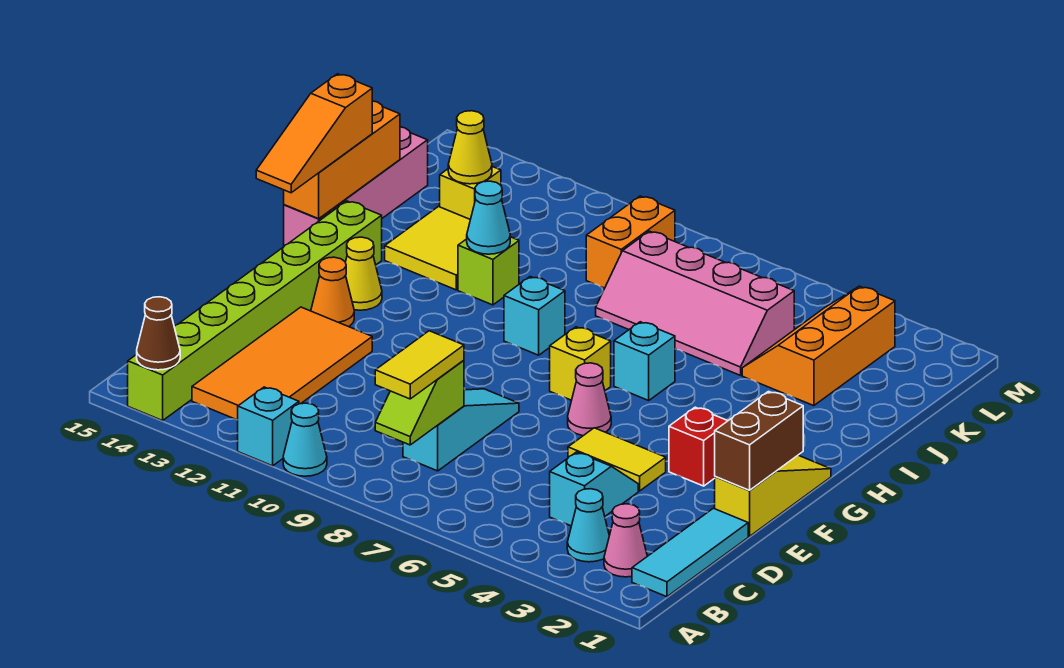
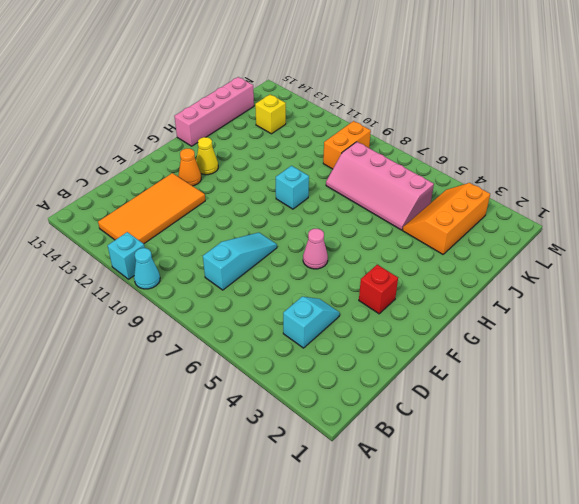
none -> lime brick A14:H14 level 1
none -> cyan tile B1:D1 level 1
none -> pink cone B2 level 1
none -> cyan cone B3 level 1

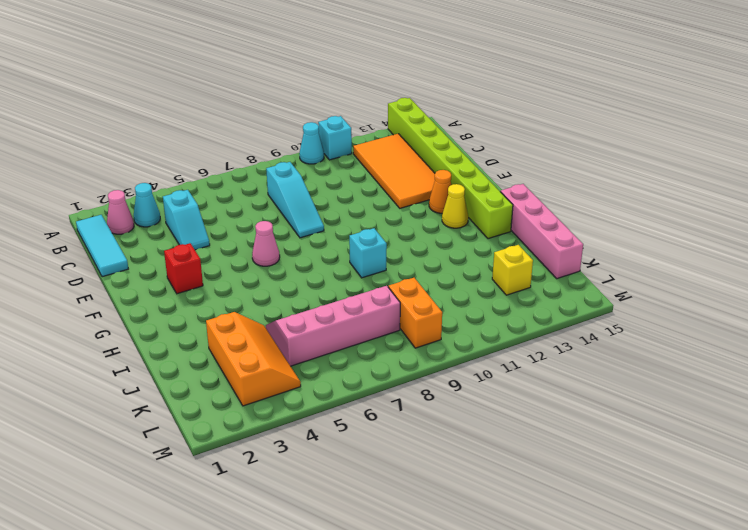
none -> yellow slope E1:G1 level 1 top E
none -> yellow tile E4:E5 level 1
none -> yellow brick G7 level 1
none -> cyan brick H6 level 1

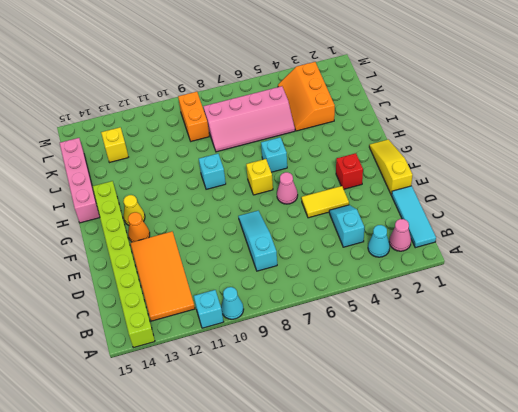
none -> lime brick I11 level 1
none -> yellow tile I12:J13 level 1
none -> brown cone A14 level 2
none -> lime slope B8:C8 level 2 top C

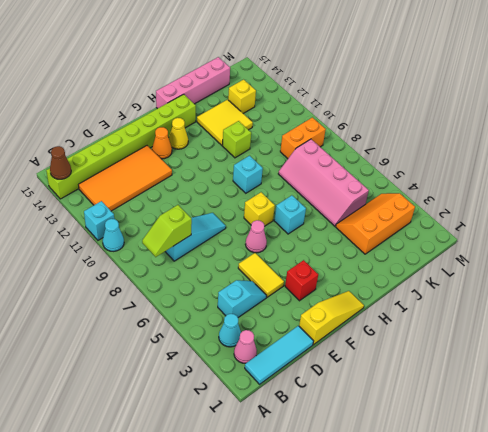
none -> brown brick E1:F1 level 2
none -> orange brick H15:J15 level 2
none -> cyan cone I11 level 2
none -> yellow cone K13 level 2

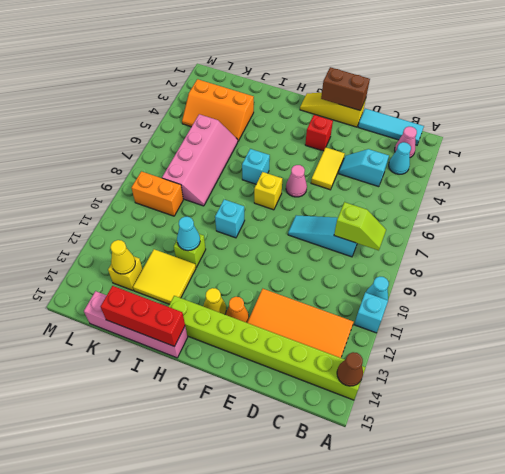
red brick H15:J15 level 2 -> orange brick H15:J15 level 2
none -> yellow tile B8:C8 level 3
none -> orange slope G15:I15 level 3 top I

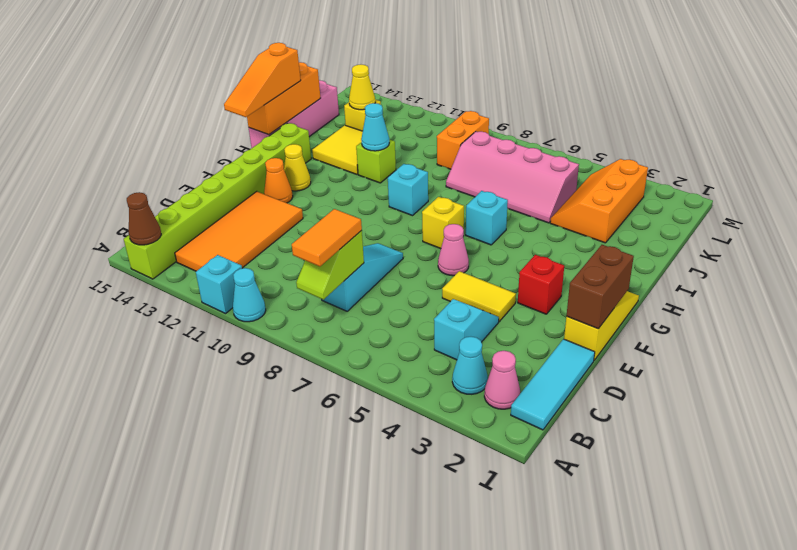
orange tile B8:C8 level 3 -> yellow tile B8:C8 level 3

